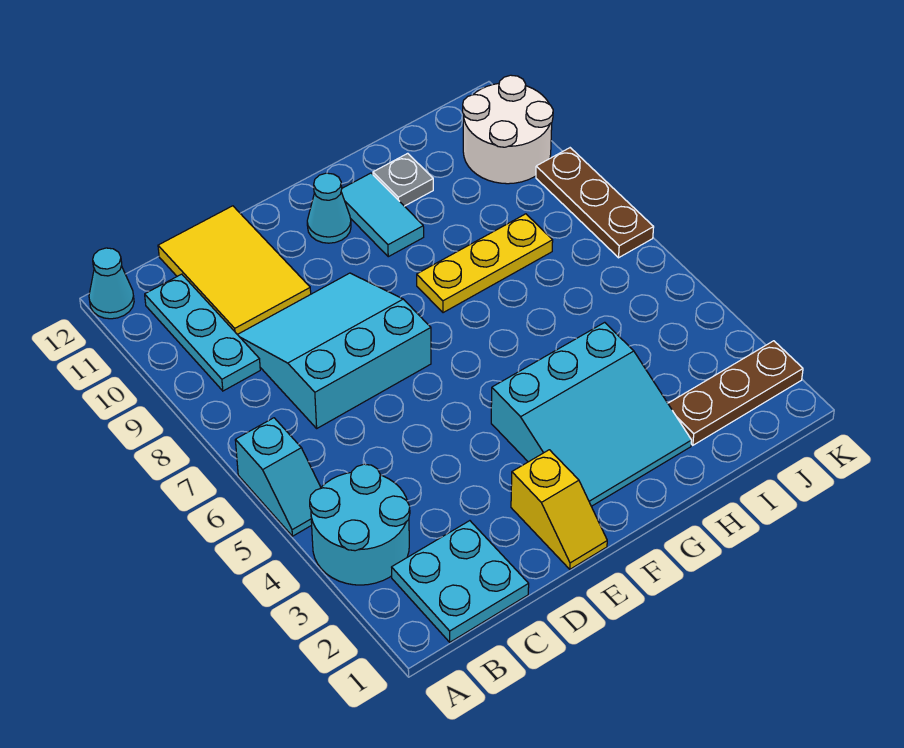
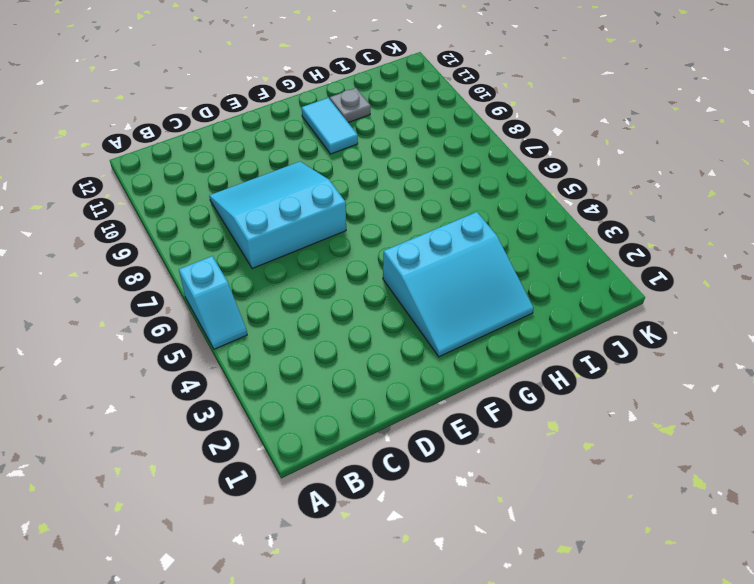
none -> cyan round brick A3:B4 level 1
none -> cyan cone A12 level 1
none -> cyan plate B1:C2 level 1

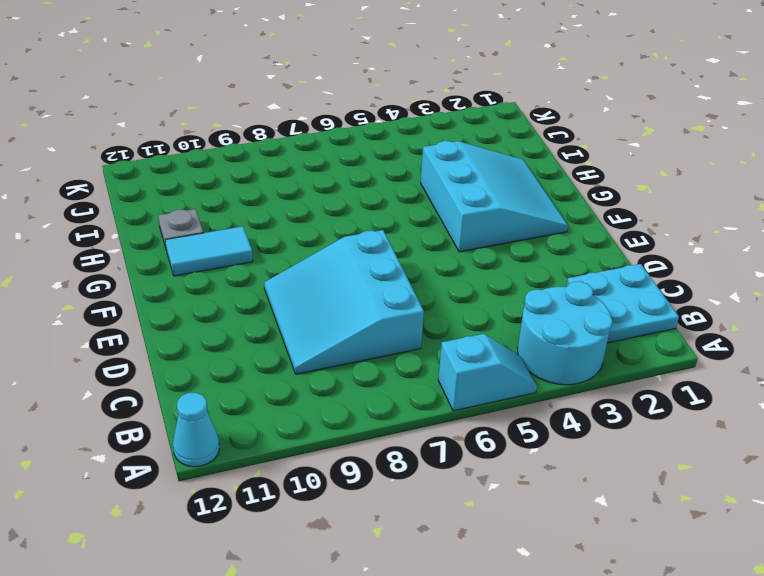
none -> cyan plate B9:B11 level 1
none -> yellow tile C10:D12 level 1
none -> yellow slope E1:E2 level 1 top 2

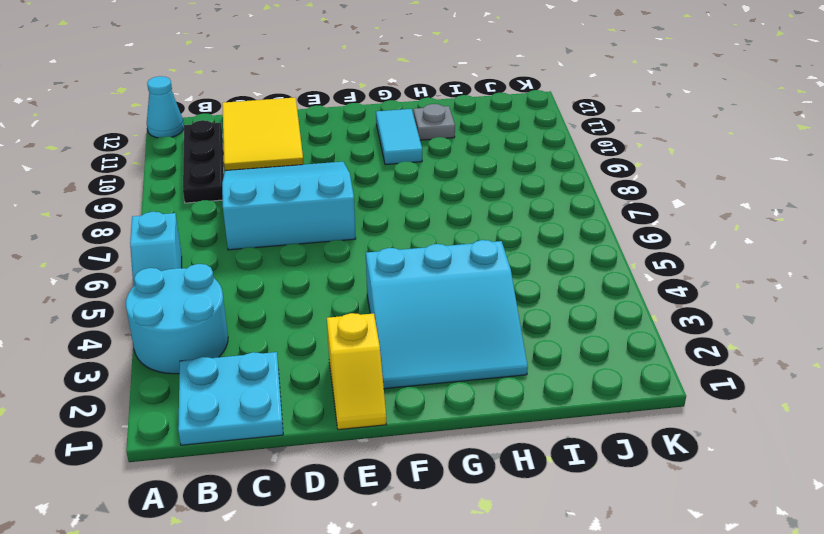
black plate B9:B11 level 1 -> cyan plate B9:B11 level 1
none -> cyan cone F11 level 1
none -> yellow plate G8:I8 level 1
none -> brown plate I2:K2 level 1

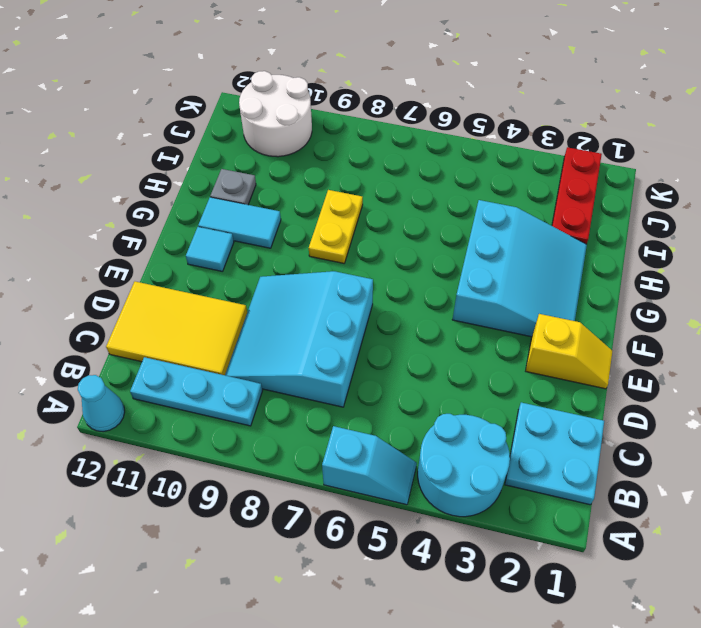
cyan tile F11 level 1 -> cyan cone F11 level 1
yellow plate G8:H8 level 1 -> yellow plate G8:I8 level 1
red plate I2:K2 level 1 -> brown plate I2:K2 level 1
none -> brown plate K7:K9 level 1

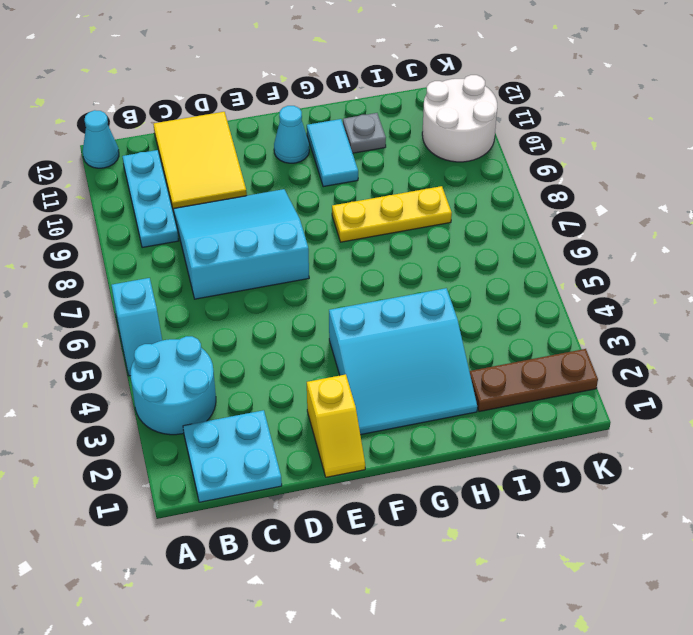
none -> brown plate K7:K9 level 1

